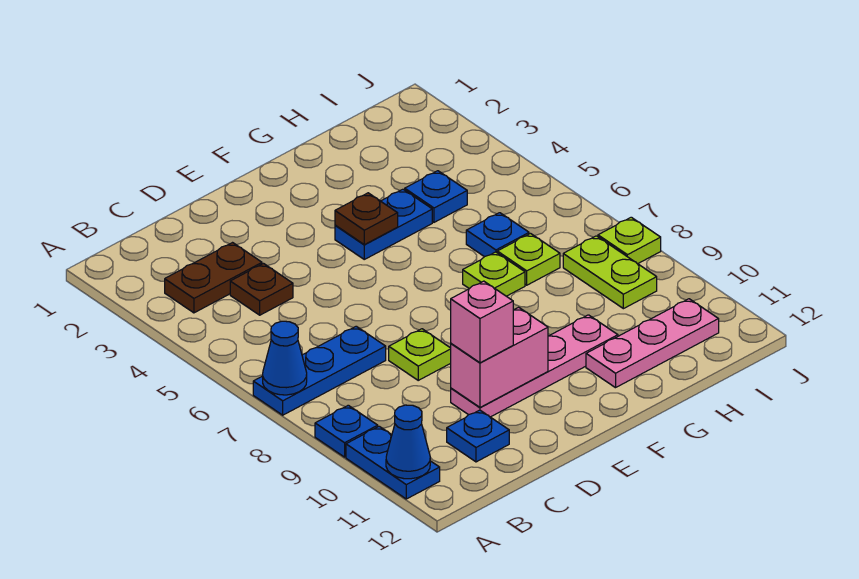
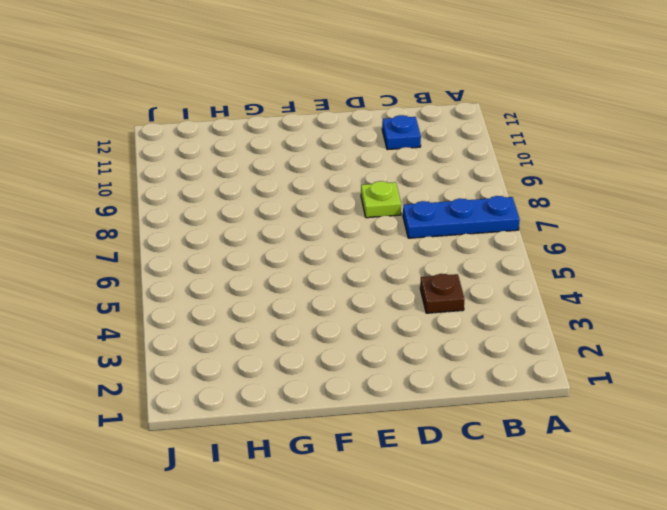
none -> blue plate A9 level 1
none -> blue plate A10:A11 level 1
none -> brown plate B3:C3 level 1

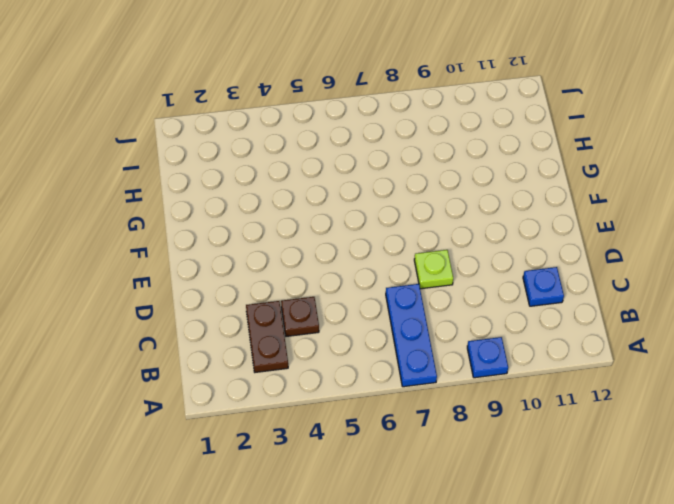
none -> blue plate A10:A11 level 1
none -> pink plate D10:G10 level 1
none -> blue plate F4:G4 level 1

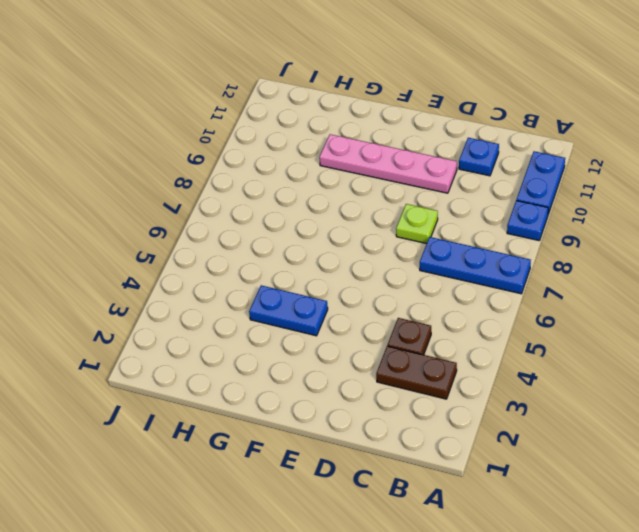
none -> lime plate G7 level 1
none -> pink plate G11:I11 level 1
none -> blue plate H4 level 1

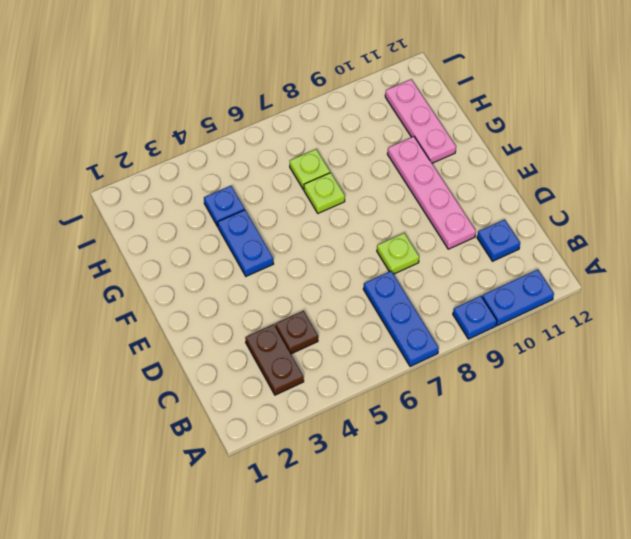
none -> blue plate H6 level 1
none -> lime plate I8:I9 level 1
none -> lime plate J8 level 1

